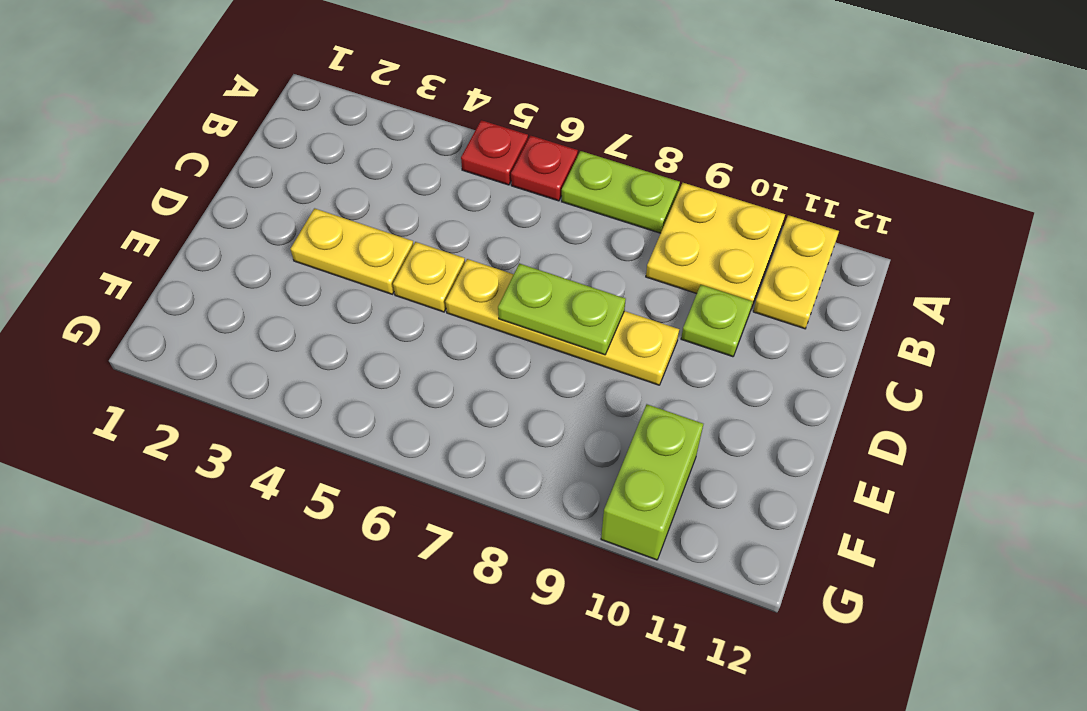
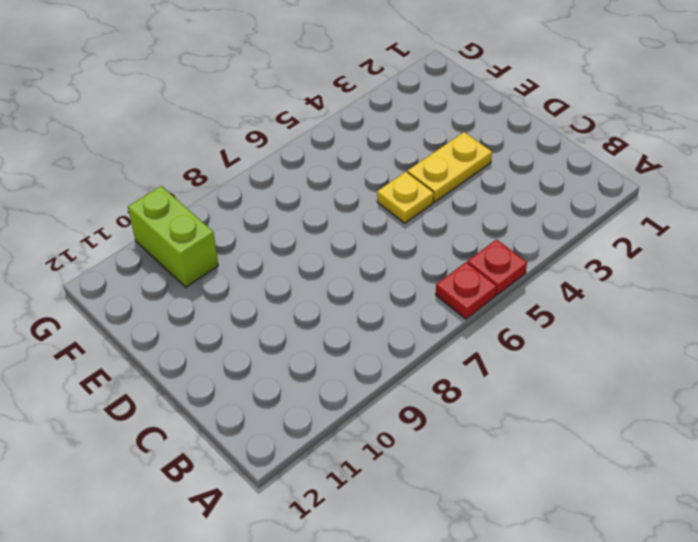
none -> lime plate A7:A8 level 1
none -> yellow plate A9:B10 level 1

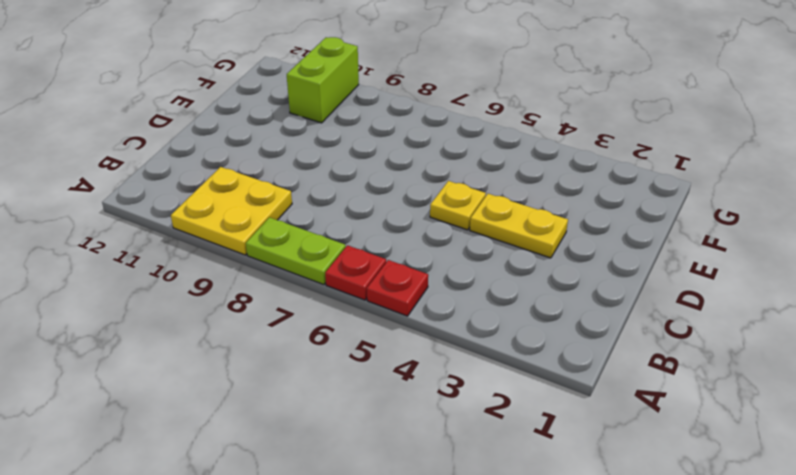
none -> yellow plate A11:B11 level 1
none -> lime plate C10 level 1

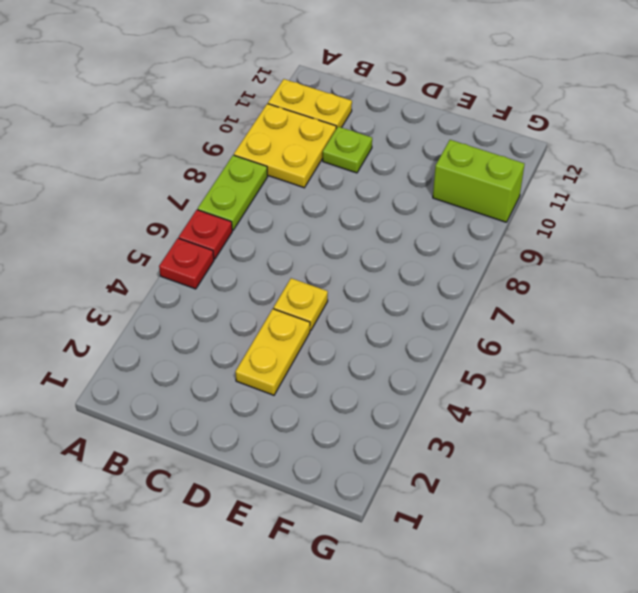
none -> yellow plate D6:D9 level 1
none -> lime plate D7:D8 level 2

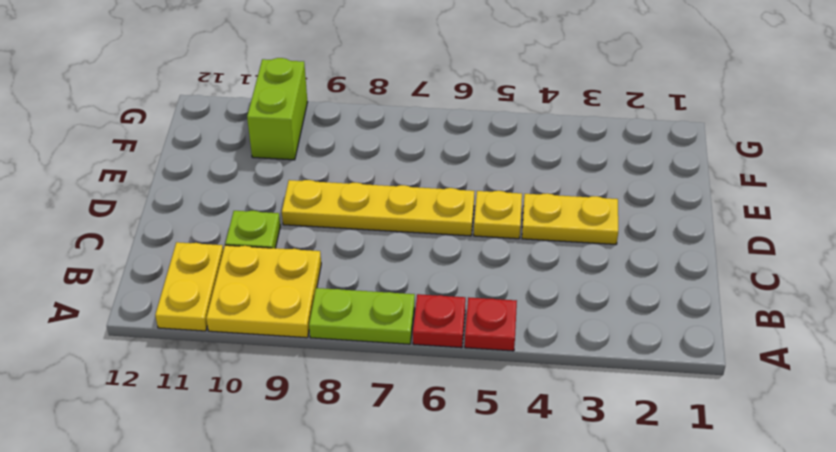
none -> lime plate D7:D8 level 2

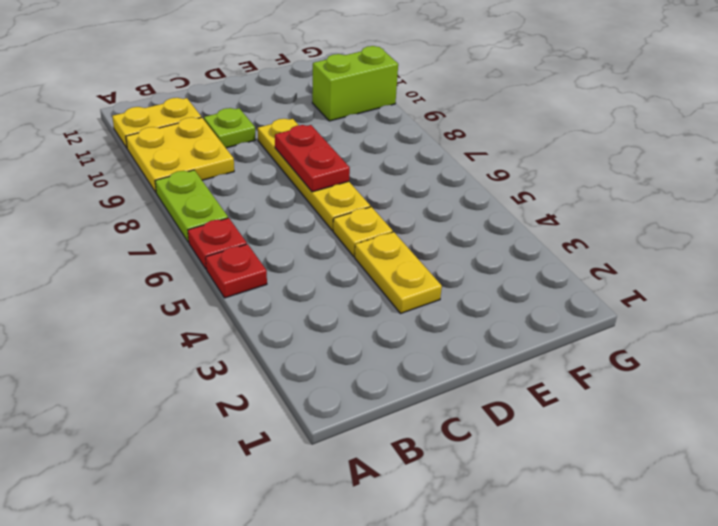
red plate D7:D8 level 2 -> lime plate D7:D8 level 2

